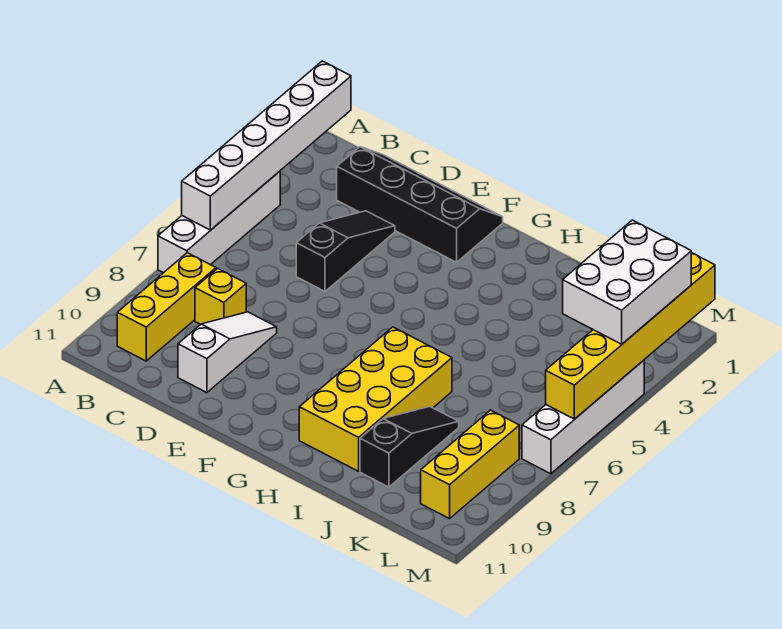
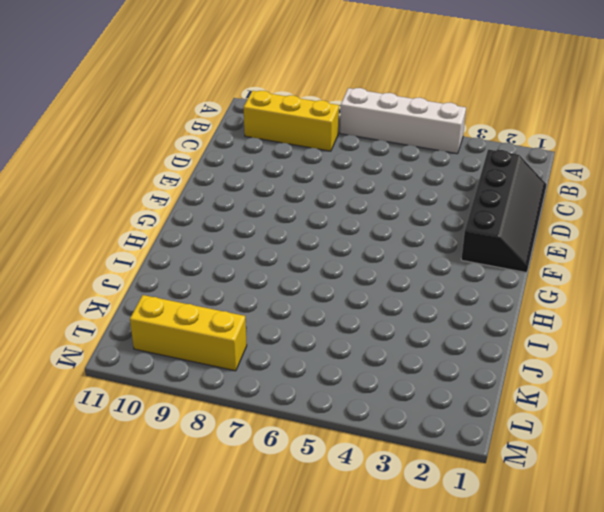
none -> yellow brick C8 level 1
none -> black slope D3:D5 level 1 top 5
none -> white slope D8:D10 level 1 top 10

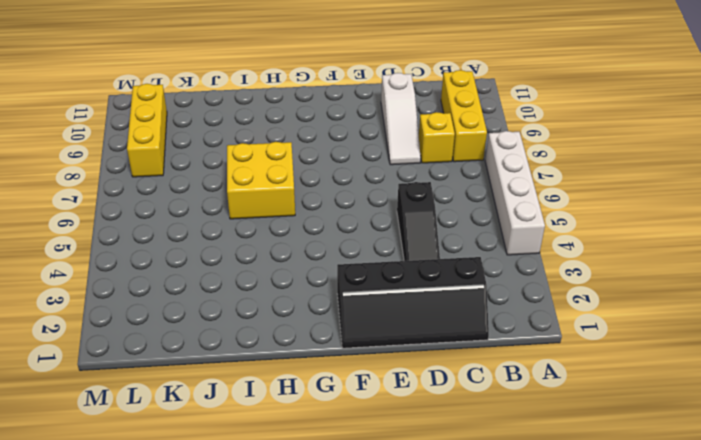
yellow brick H6:I7 level 1 -> yellow brick H7:I10 level 1
none -> black slope J8:J10 level 1 top 10
none -> white brick M4:M7 level 1
none -> white brick A1:A6 level 2

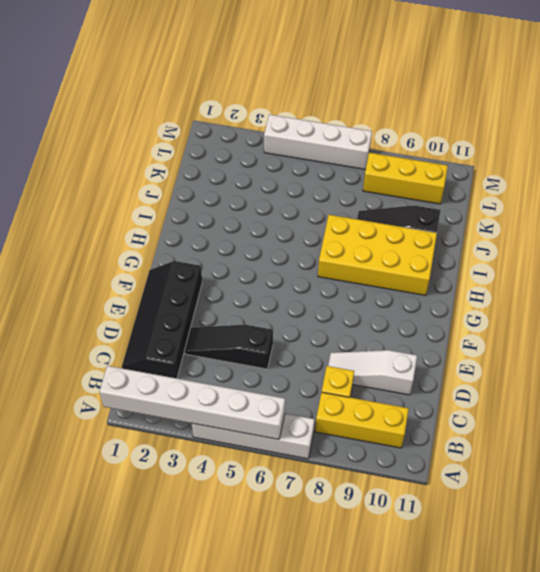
none -> yellow brick M1:M6 level 2
none -> white brick L2:M4 level 3

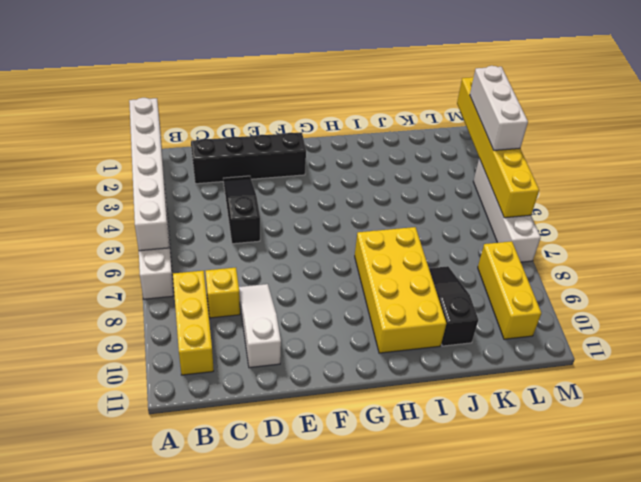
white brick M2:M4 level 3 -> white brick L2:M4 level 3

